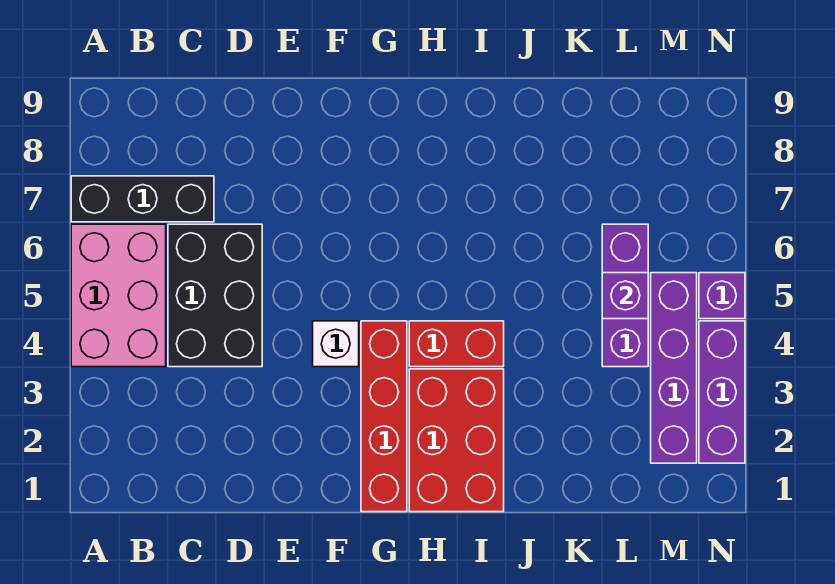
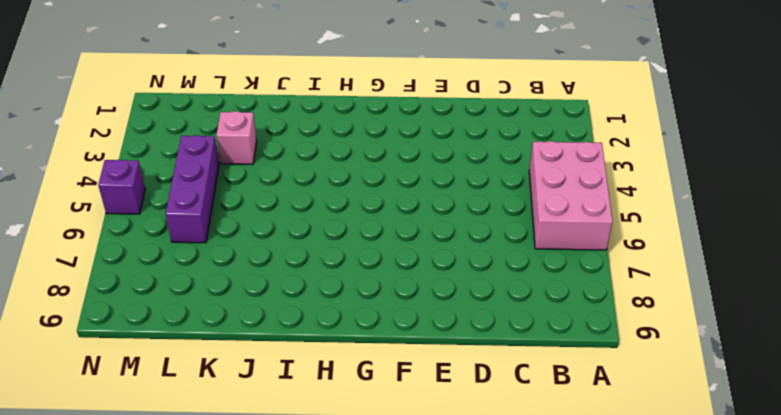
pink brick K3 level 1 -> none
none -> black brick A7:C7 level 1
none -> black brick C4:D6 level 1
none -> white brick F4 level 1

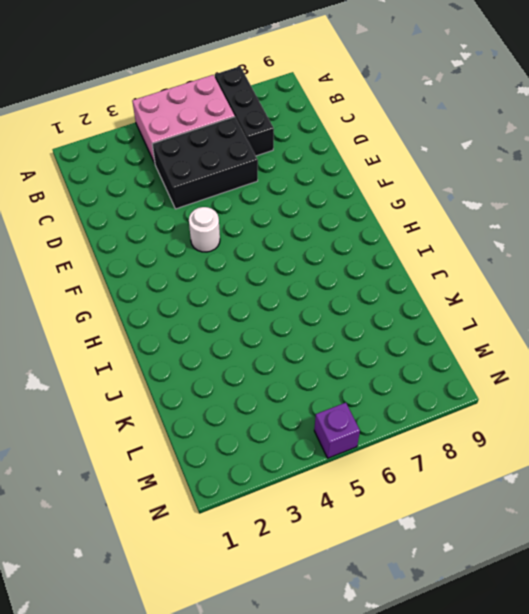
white round brick F4 level 1 -> white brick F4 level 1
none -> red brick G1:G4 level 1
none -> red brick H1:I3 level 1
none -> red brick H4:I4 level 1

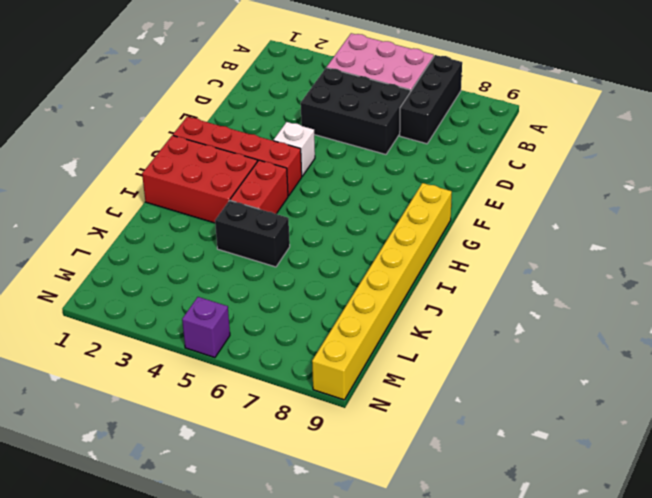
yellow brick G9:N9 level 1 -> none
black brick J4:J5 level 1 -> none
none -> purple brick L4:L6 level 1
none -> purple brick M2:M5 level 1
none -> purple brick N2:N4 level 1

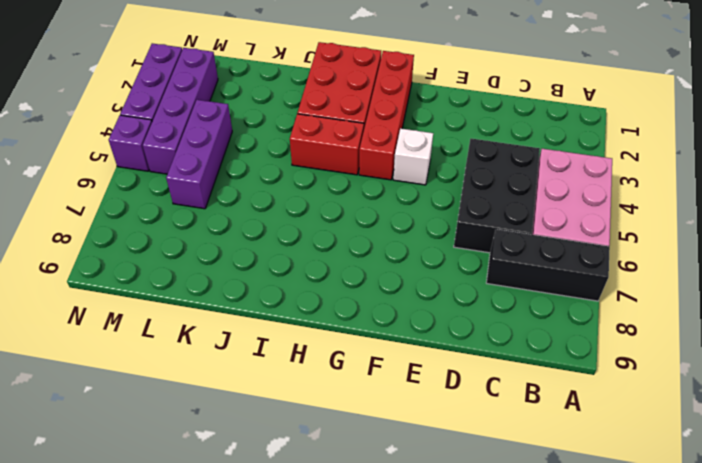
none -> purple brick L5 level 2

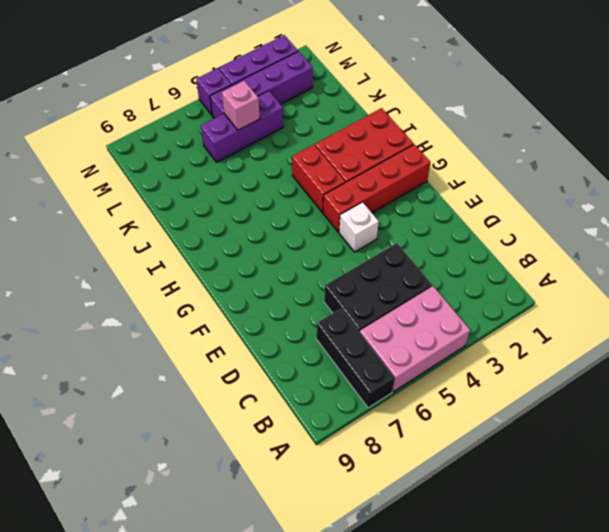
pink brick L5 level 2 -> purple brick L5 level 2

